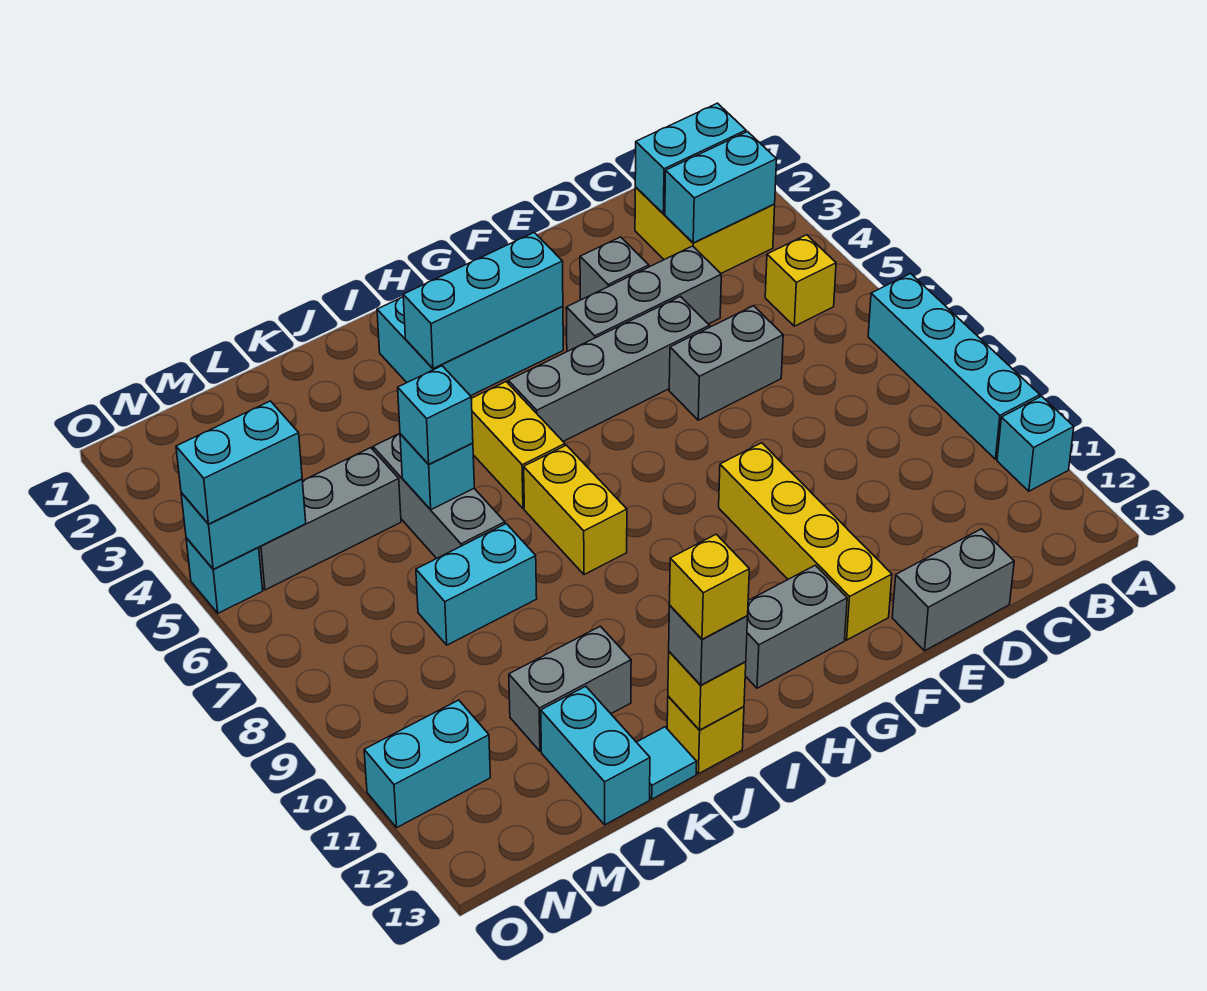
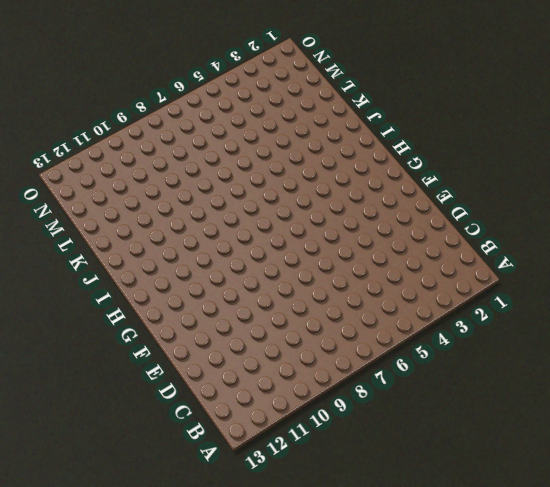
none -> cyan brick A7:A10 level 1
none -> cyan brick A11 level 1
none -> yellow brick B2:C3 level 1
none -> yellow brick B5 level 1

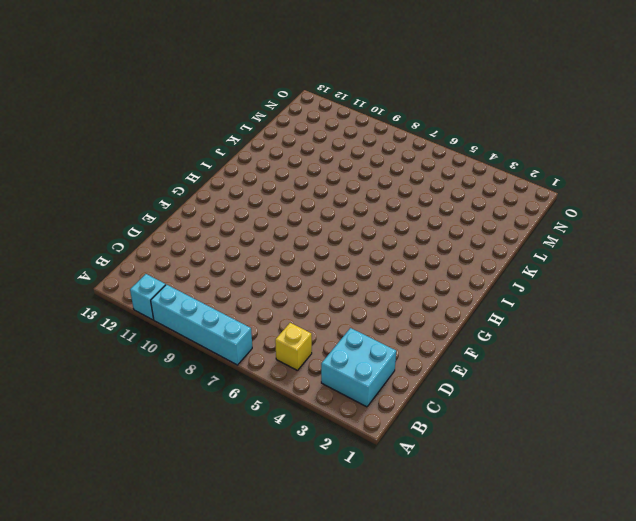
cyan brick B2:C3 level 1 -> yellow brick B2:C3 level 1
none -> grey brick D4:F4 level 1
none -> grey brick D6:E6 level 1
none -> grey brick D13:E13 level 1
none -> grey brick E3 level 1

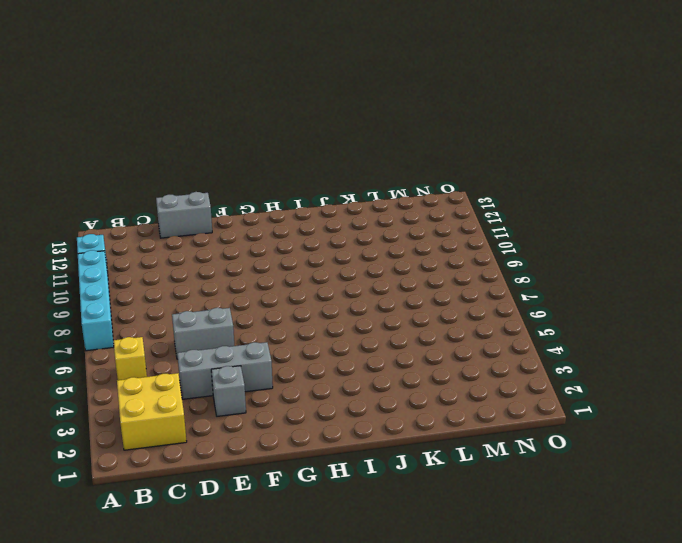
none -> grey brick E5:H5 level 1
none -> yellow brick F9:F12 level 1
none -> cyan brick G2:I3 level 1
none -> grey brick G12:H12 level 1

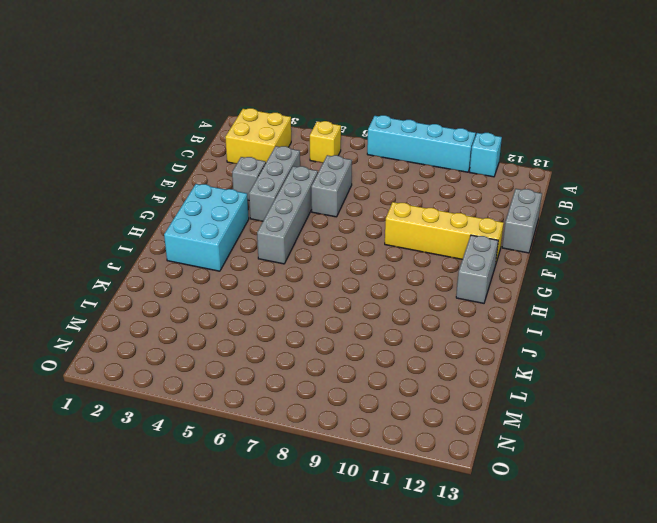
none -> yellow brick I5:I6 level 1
none -> yellow brick I7:I8 level 1
none -> yellow brick J13 level 1
none -> grey brick K5:K7 level 1

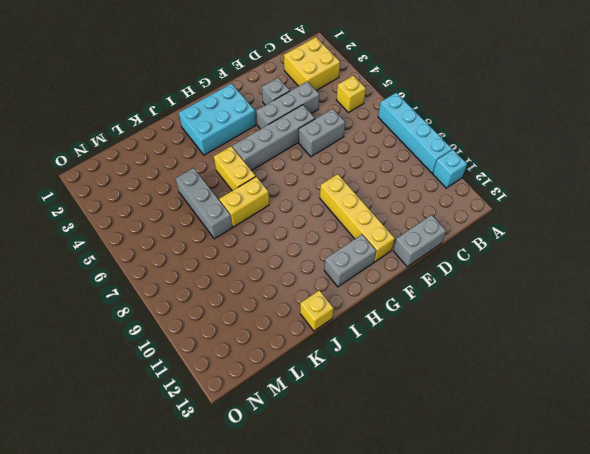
yellow brick I7:J7 level 1 -> yellow brick I7:I8 level 1
none -> cyan brick K8:L8 level 1
none -> grey brick K11:L11 level 1
none -> cyan tile K13 level 1
none -> grey brick L5:N5 level 1

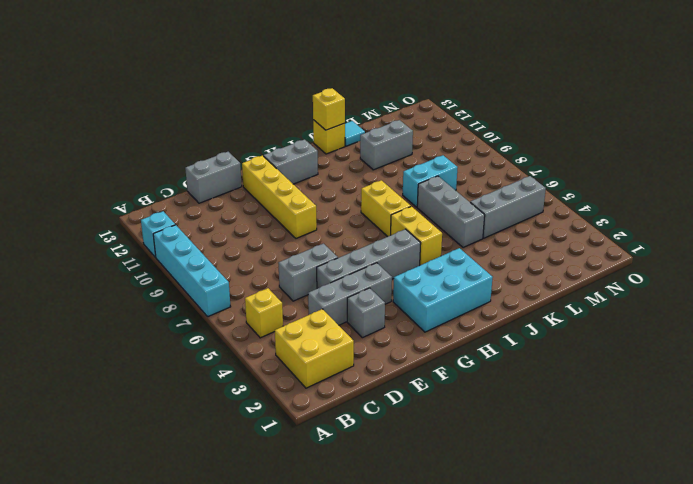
none -> cyan brick L12:L13 level 1
none -> cyan brick N11:O11 level 1
none -> cyan brick O5 level 1
none -> cyan brick B2:C2 level 2

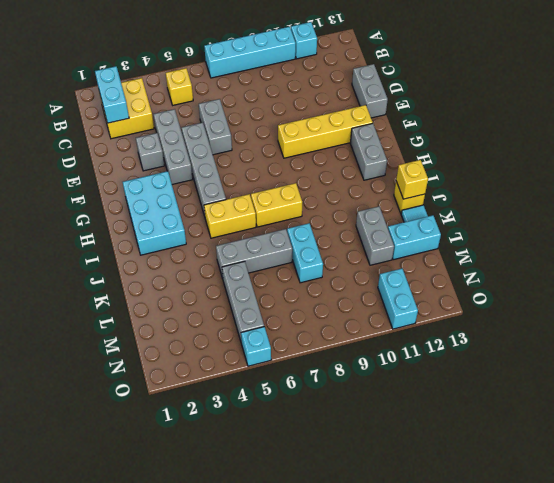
none -> cyan brick B3:C3 level 2
none -> cyan brick G3:I3 level 2
none -> cyan brick K6 level 2
none -> cyan brick N5:O5 level 2

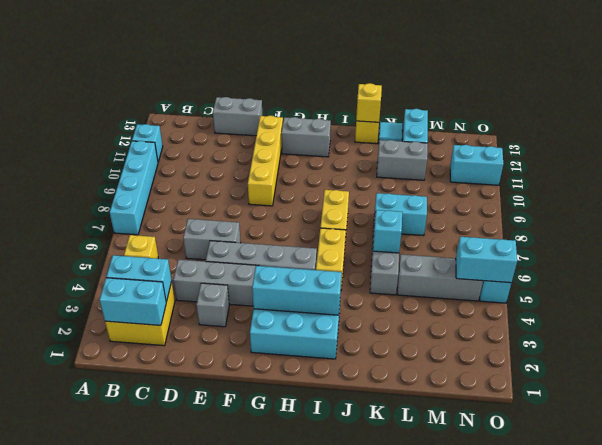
none -> grey brick J13 level 3
none -> cyan brick K6 level 3
none -> cyan brick N5:O5 level 3
none -> yellow brick J13 level 4

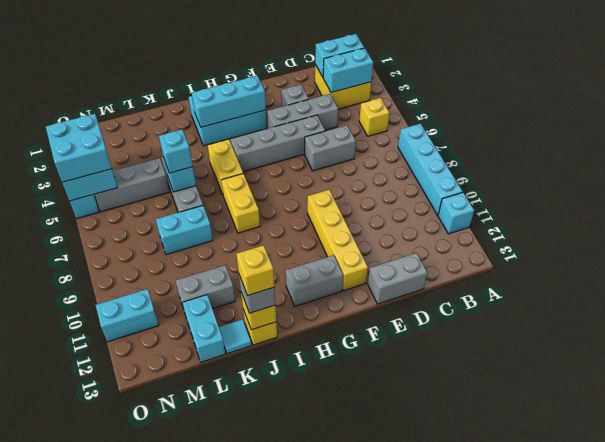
cyan brick N4:O5 level 3 -> cyan brick N5:O5 level 3

